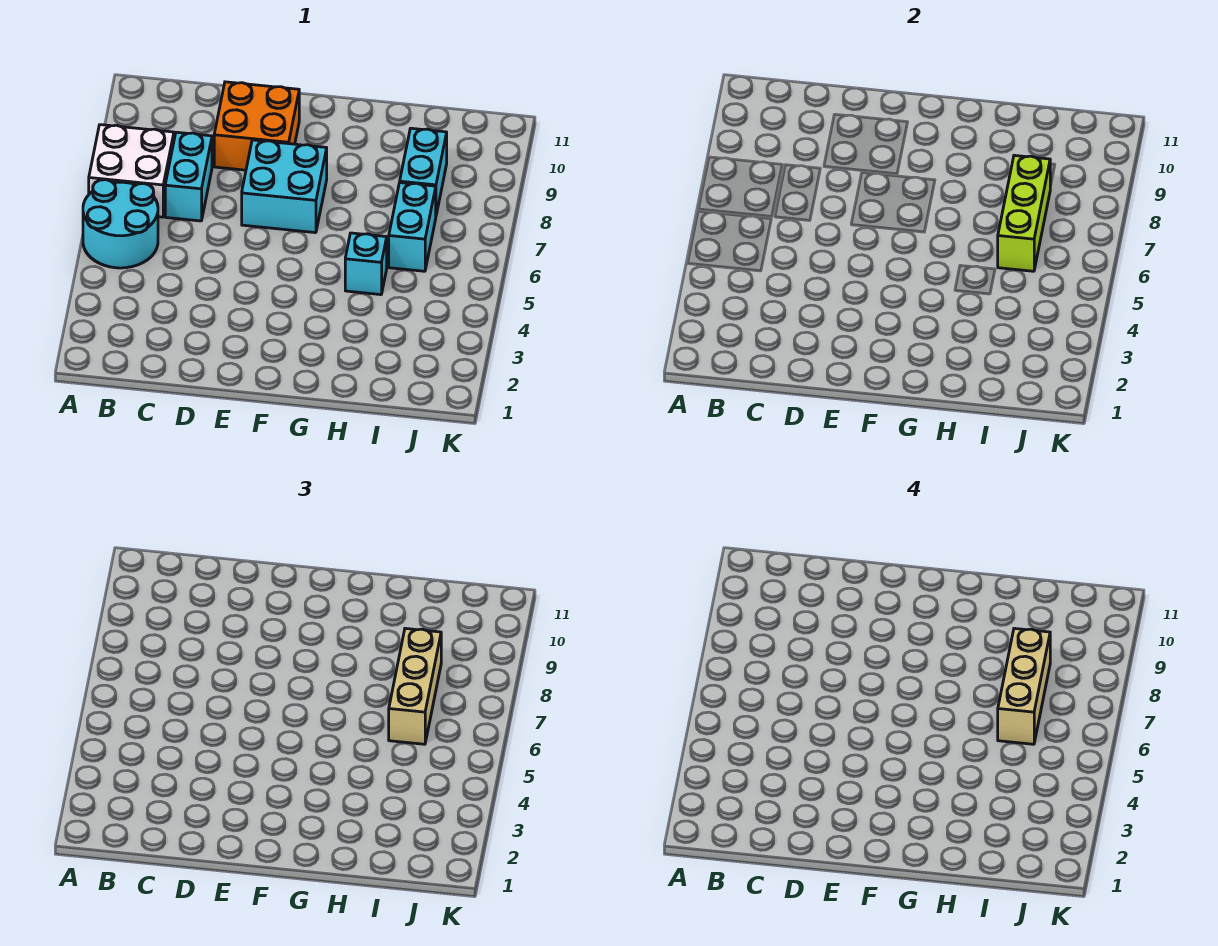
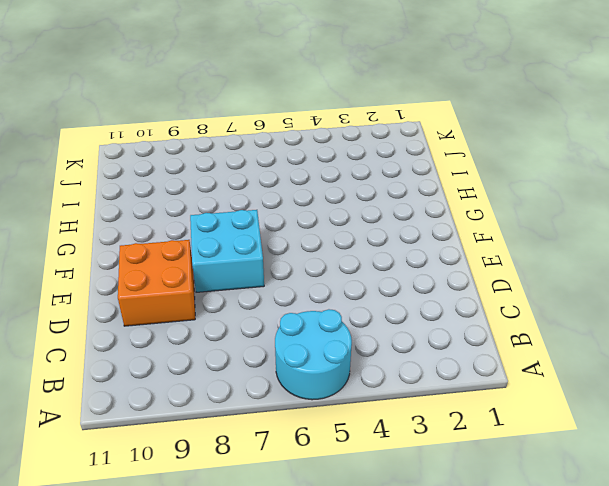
none -> white brick A7:B8 level 1
none -> cyan brick C7:C8 level 1

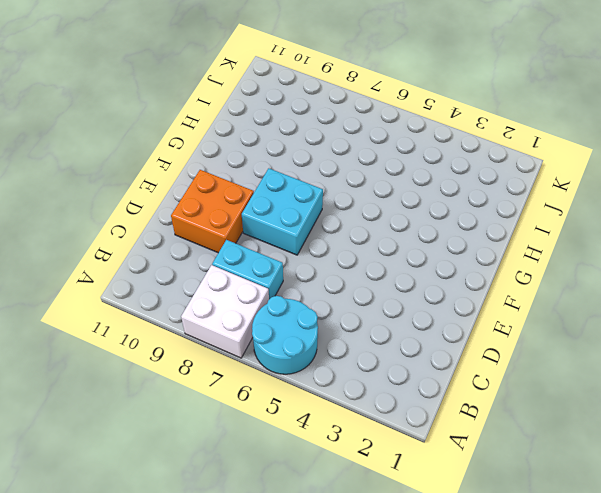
none -> cyan brick H5 level 1
none -> cyan brick I6:I7 level 1

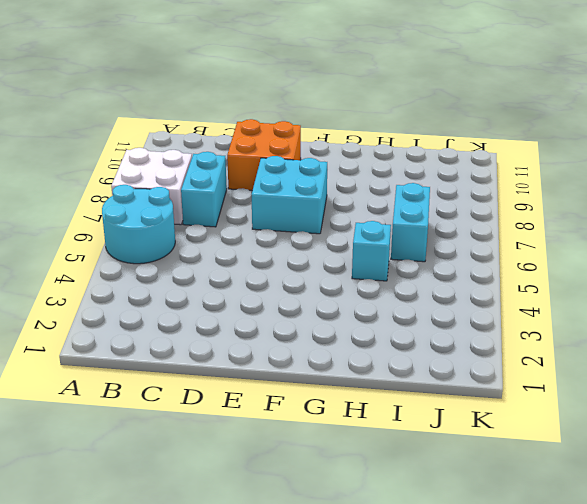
none -> cyan brick I8:I9 level 1
none -> lime brick I6:I8 level 2

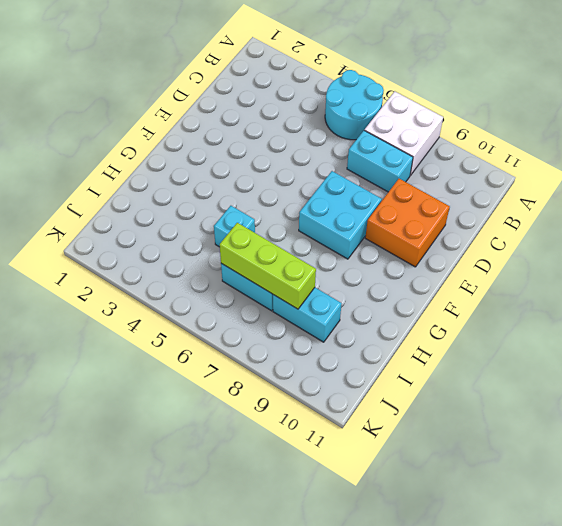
none -> tan brick I6:I8 level 3
none -> tan brick I6:I8 level 4

